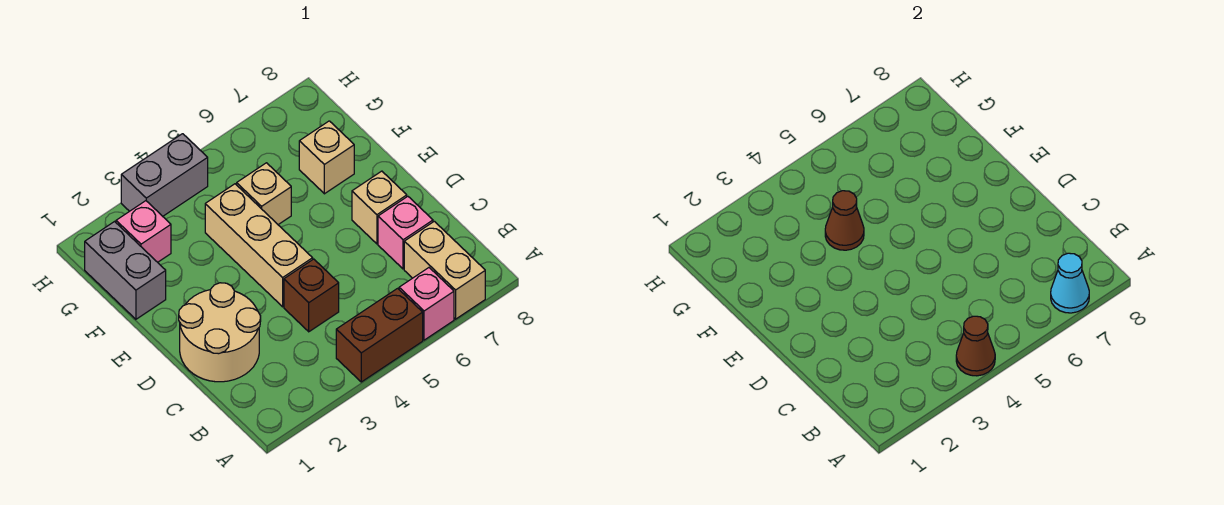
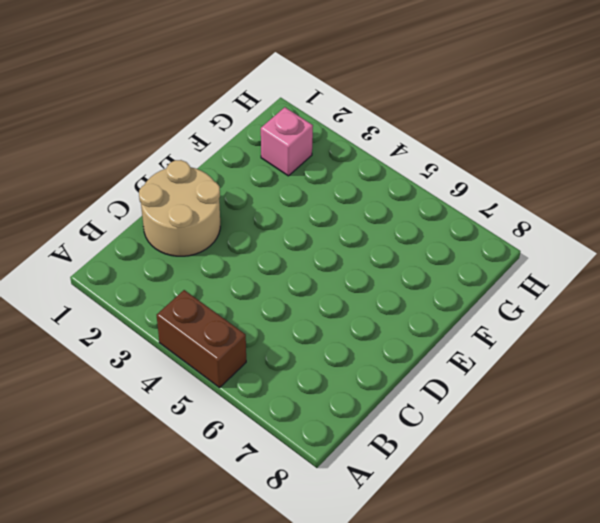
none -> pink brick A6 level 1
none -> tan brick A7:B7 level 1
none -> brown brick C4 level 1

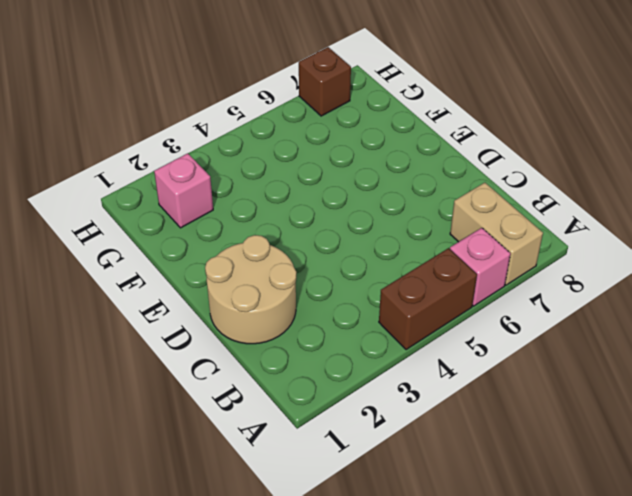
brown brick H7 level 1 -> brown brick C4 level 1
none -> pink brick C7 level 1
none -> tan brick D4:F4 level 1
none -> tan brick D7 level 1

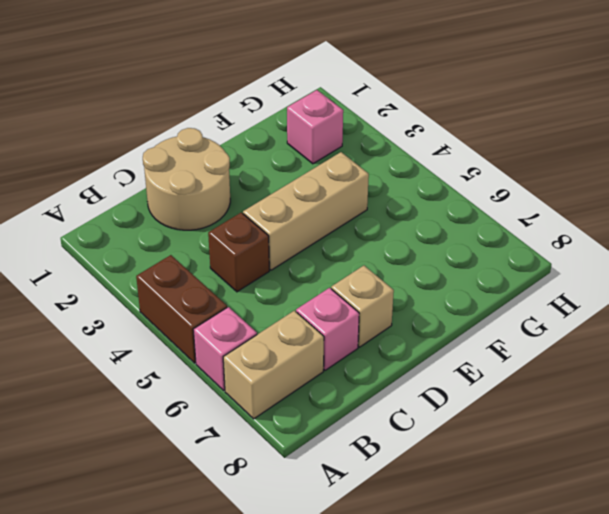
none -> grey brick F1:G1 level 1
none -> tan brick F5 level 1
none -> tan brick F7 level 1

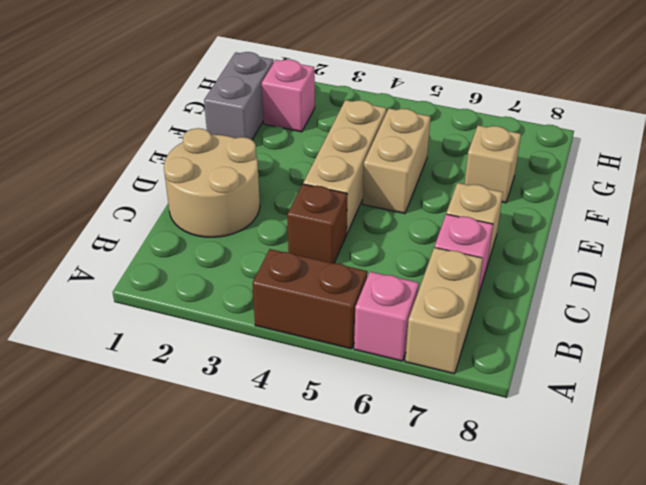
tan brick E5:F5 level 1 -> tan brick F5 level 1
none -> grey brick H3:H4 level 1
none -> brown cone A4 level 2
none -> cyan cone A7 level 2

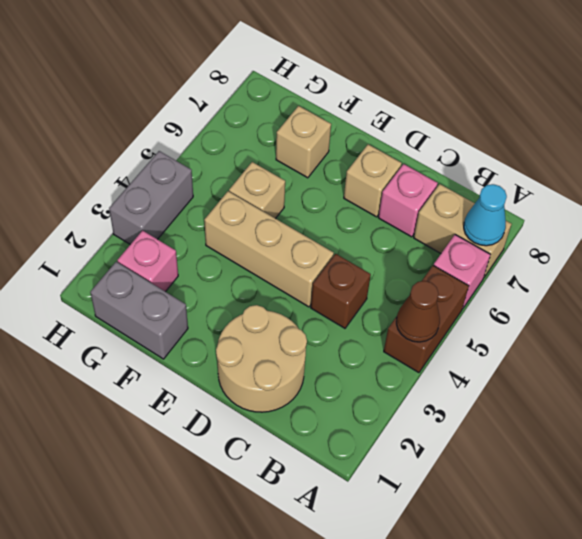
none -> brown cone F4 level 2

